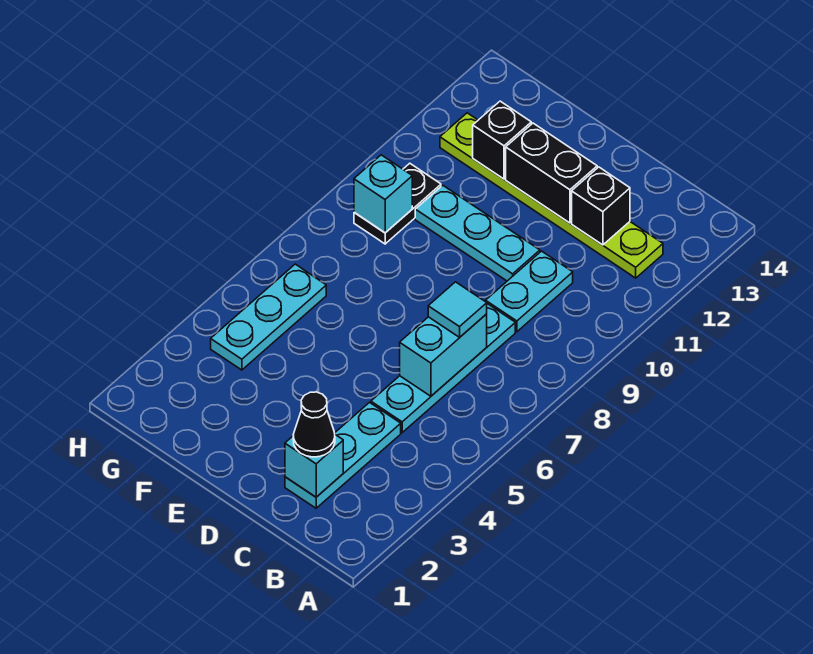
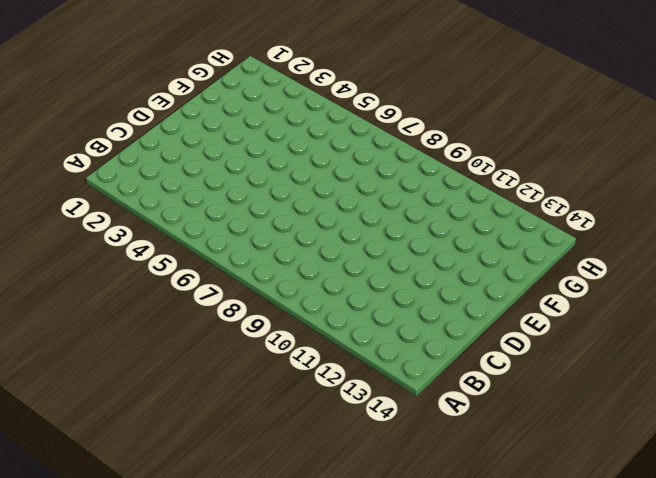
none -> lime plate B12:G12 level 1
none -> cyan plate C2:C4 level 1
none -> cyan plate C5:C8 level 1

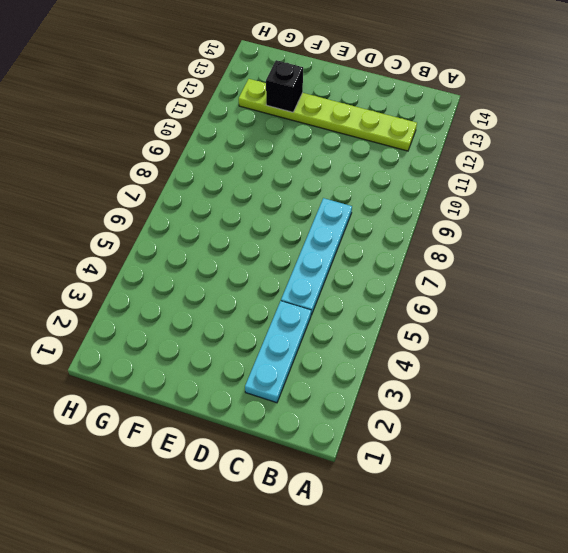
none -> cyan plate C9:C10 level 1
none -> cyan plate D10:F10 level 1
none -> cyan plate G4:G6 level 1

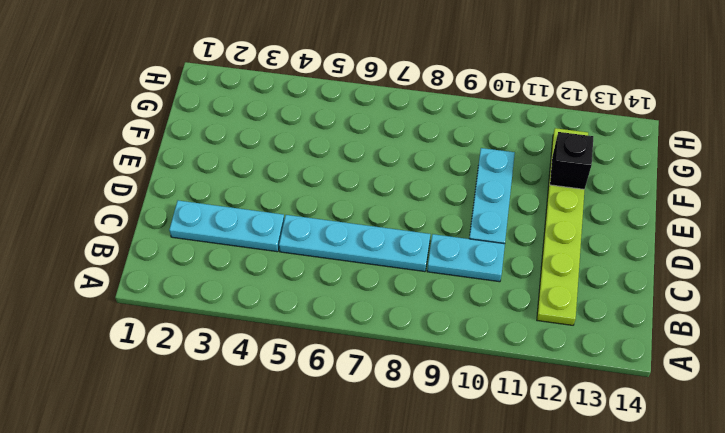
none -> cyan plate G4:G6 level 1
none -> black plate G9:G10 level 1
none -> cyan brick C2 level 2

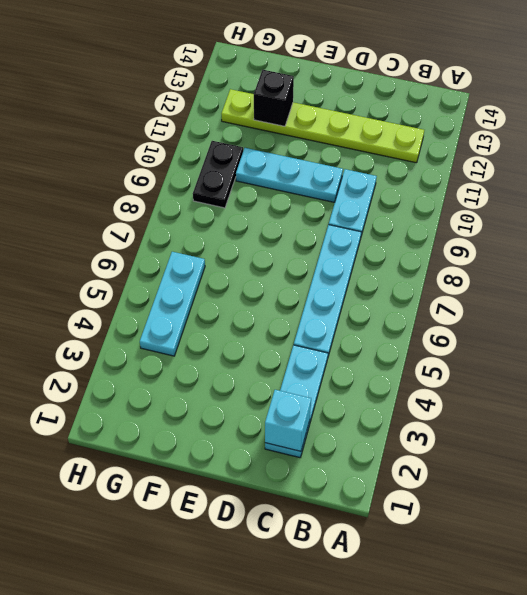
none -> cyan brick C6:C7 level 2
none -> black brick C12 level 2
none -> black brick D12:E12 level 2

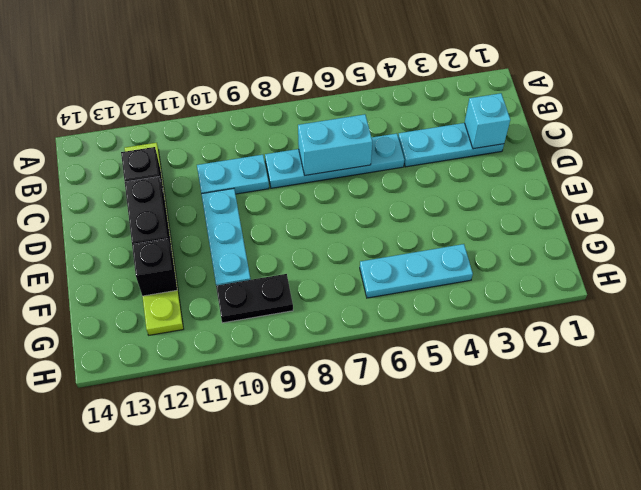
none -> cyan brick G9 level 2
none -> black cone C2 level 3
none -> cyan tile C7 level 3

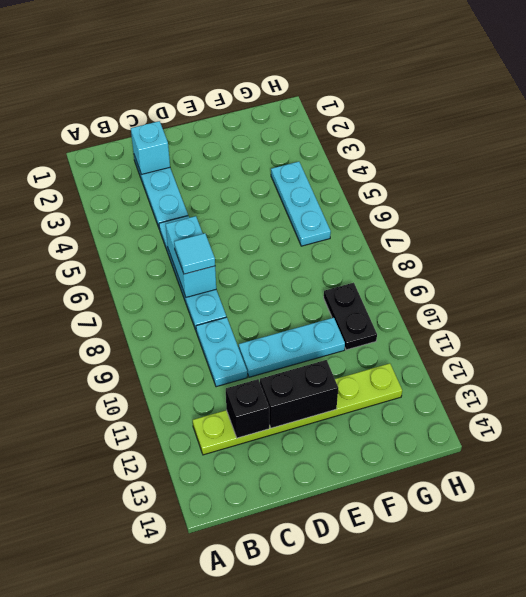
none -> black brick F12 level 2
none -> cyan brick G9 level 2
none -> black cone C2 level 3

